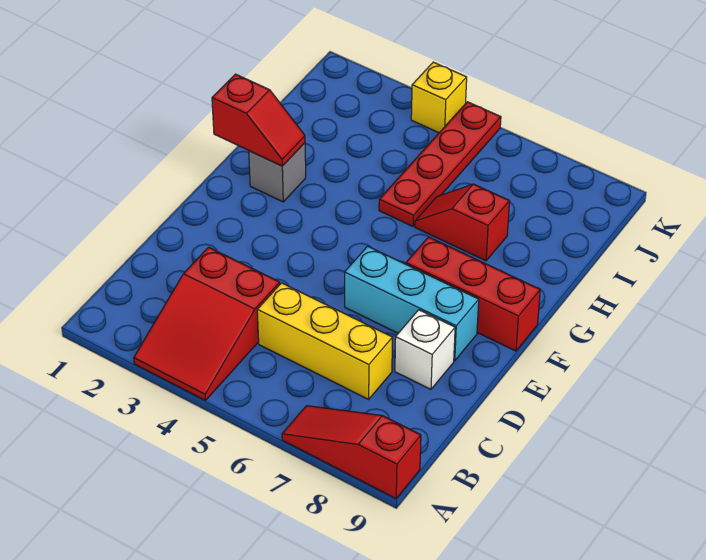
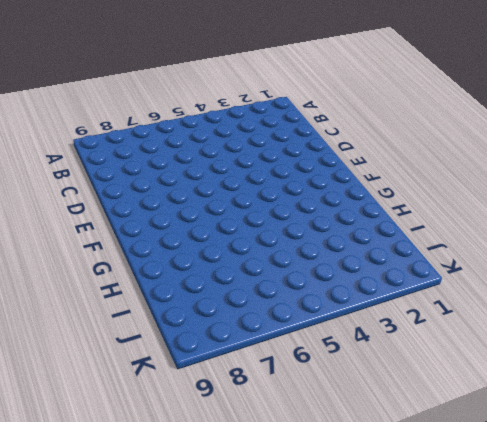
none -> red slope A3:C4 level 1 top C
none -> red slope A7:A9 level 1 top 9

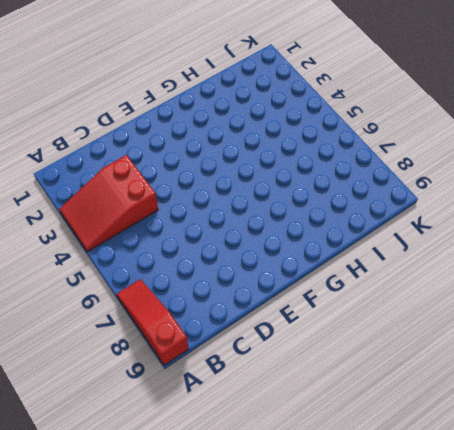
none -> yellow brick C5:C7 level 1
none -> white brick D8 level 1

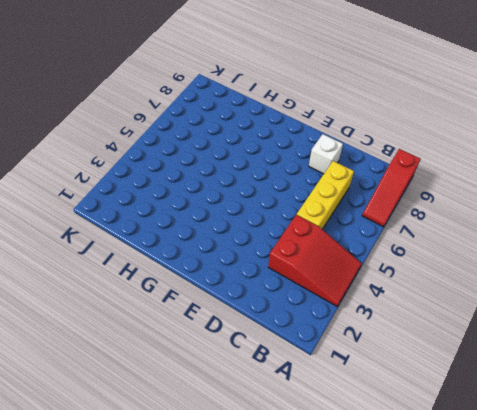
none -> cyan brick E6:E8 level 1
none -> red brick F7:F9 level 1

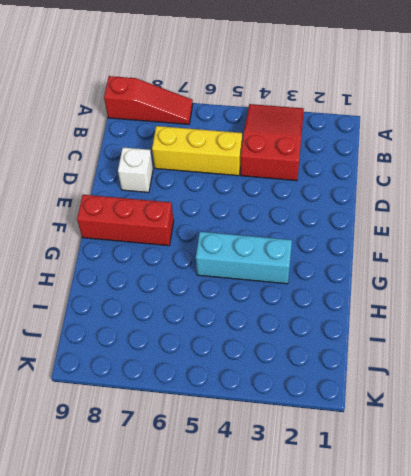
cyan brick G3:G5 level 1 -> cyan brick E6:E8 level 1
none -> grey brick G2 level 1
none -> red plate H5:K5 level 1

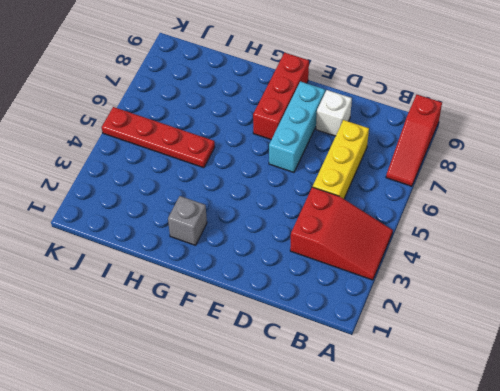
none -> red slope H6:H7 level 1 top 7
none -> yellow brick K4 level 1

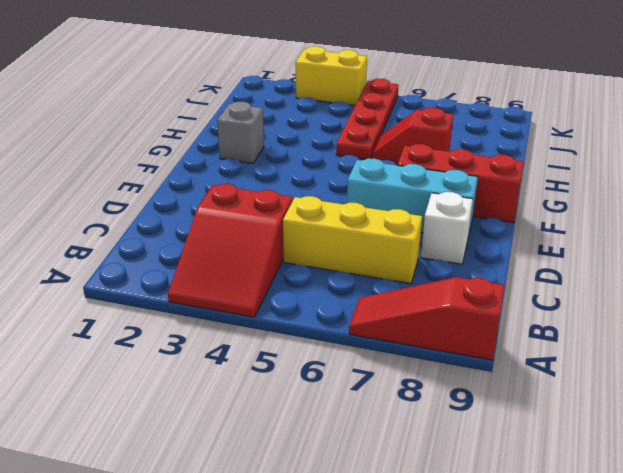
yellow brick K3:K4 level 1 -> yellow brick K4 level 1
none -> red slope G1:G2 level 2 top 1

